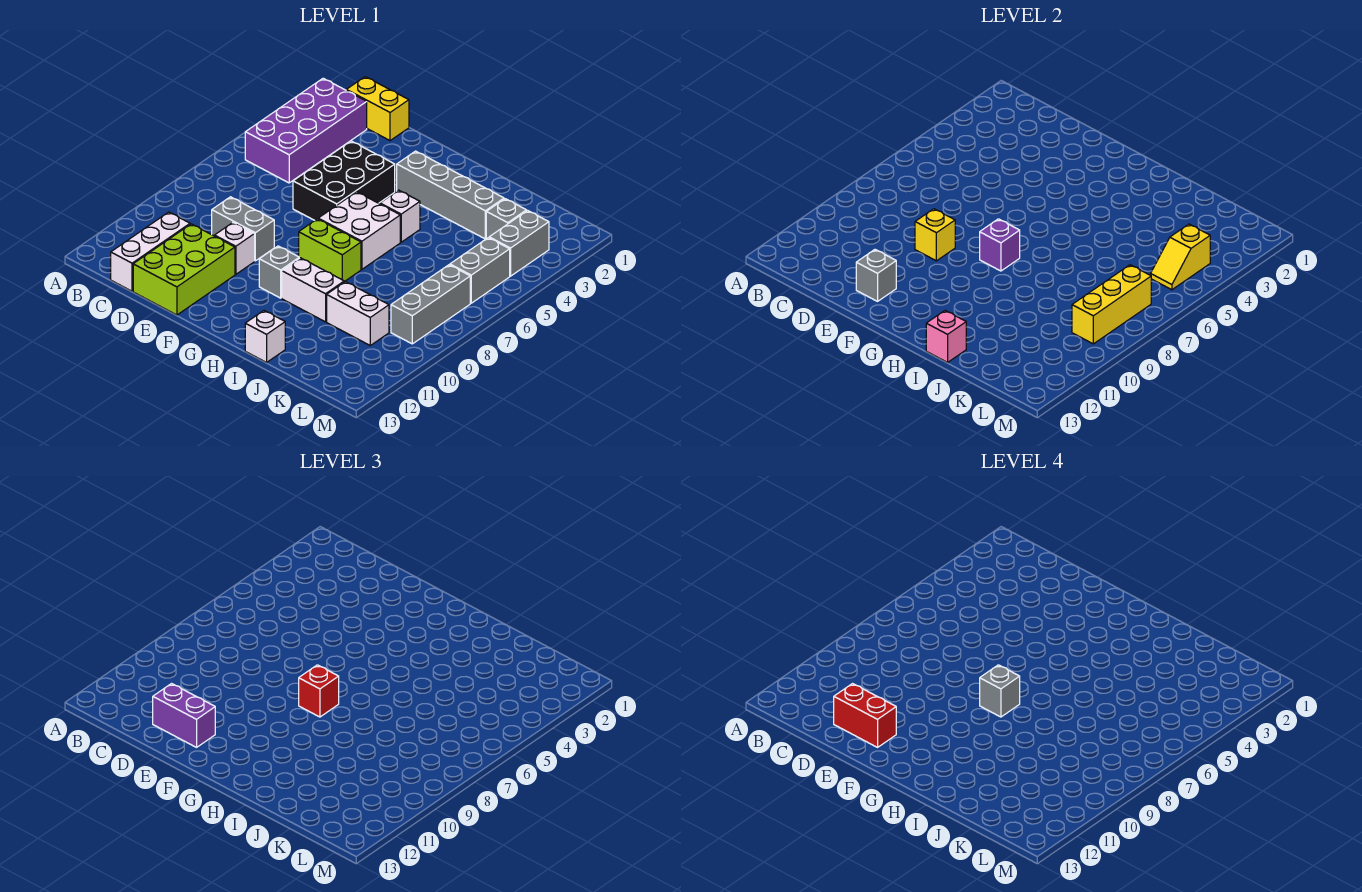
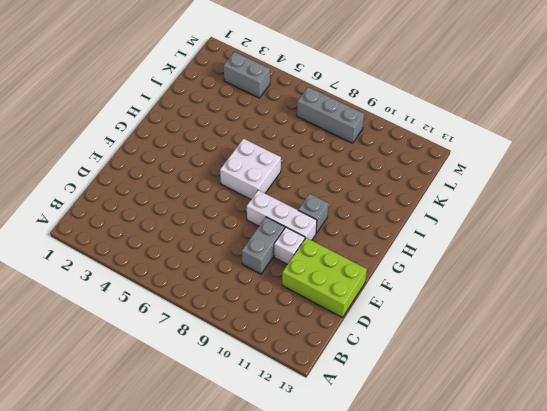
white brick F8:F10 level 1 -> white brick C11:C13 level 1
none -> purple brick B2:C5 level 1
none -> yellow brick C1:D1 level 1
none -> black brick E4:F6 level 1

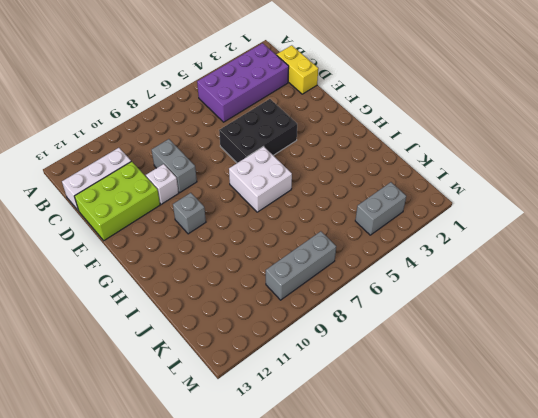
none -> grey brick G3:J3 level 1
none -> lime brick G8:H8 level 1
none -> white brick H5 level 1

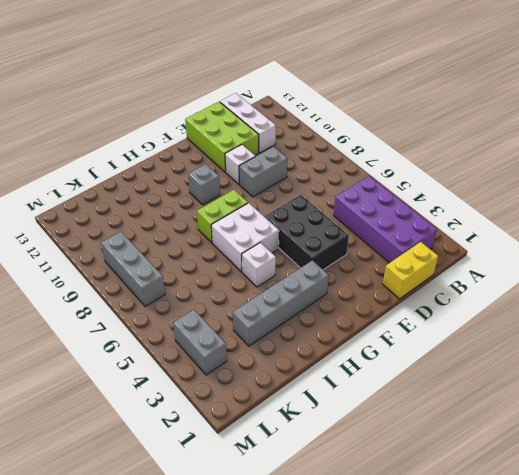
none -> white brick H10:I10 level 1
none -> white brick I13 level 1
none -> white brick J10:K10 level 1

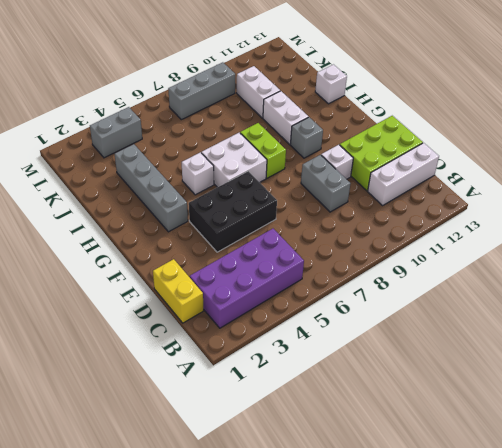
none -> grey brick K3 level 1
none -> grey brick L5:L6 level 1
none -> yellow brick E9 level 2

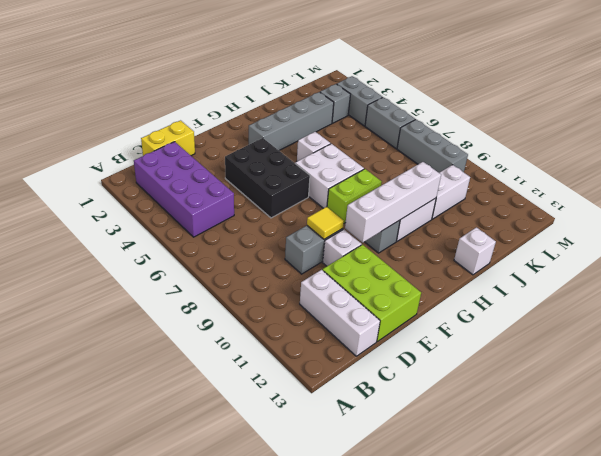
yellow tile E9 level 2 -> yellow brick E9 level 2
white brick F10:I10 level 2 -> none
none -> grey brick E12 level 2
none -> purple brick G8 level 2
none -> pink brick I13 level 2

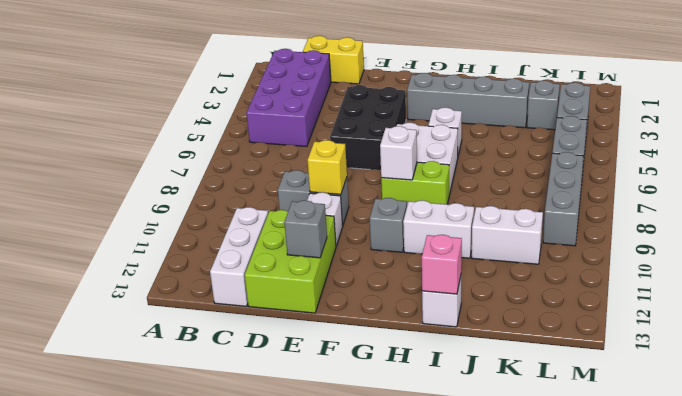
white brick G8 level 2 -> purple brick G8 level 2
none -> yellow slope L4:L5 level 2 top 4
none -> yellow brick L7:L9 level 2
none -> purple brick D12:E12 level 3

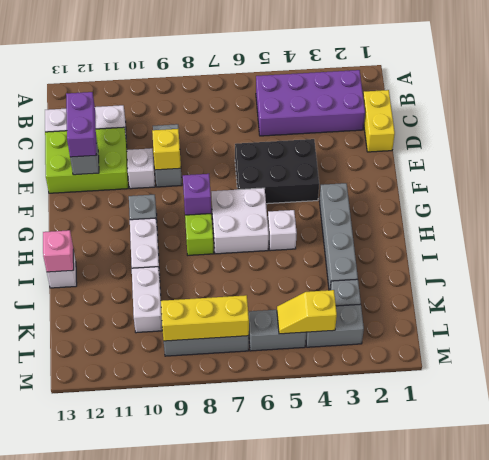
none -> red brick G8 level 3
none -> red brick D12:E12 level 4
none -> grey brick G8 level 4

